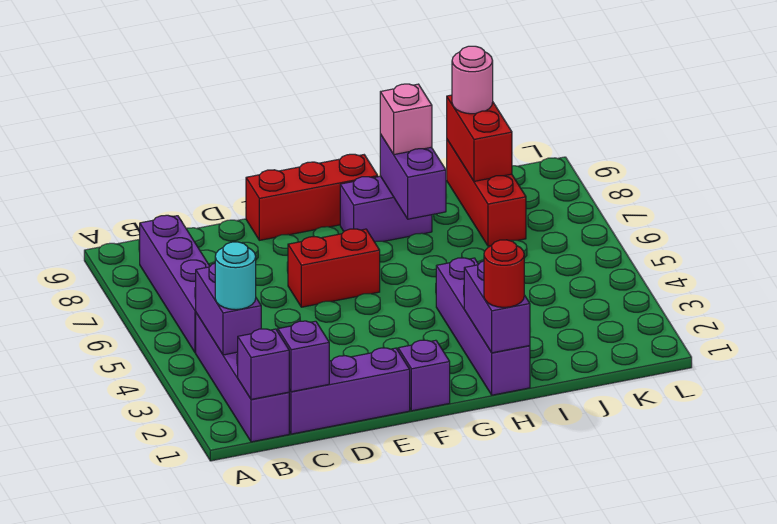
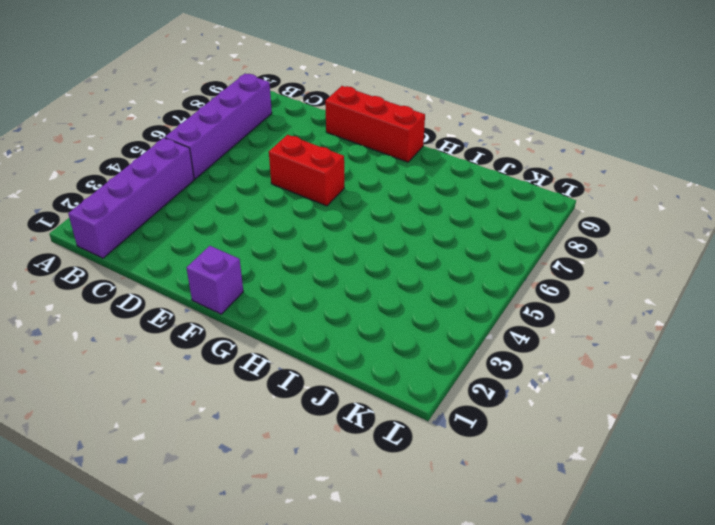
none -> purple brick C1:E1 level 1
none -> purple brick G8:H8 level 1
none -> purple brick H1:H4 level 1

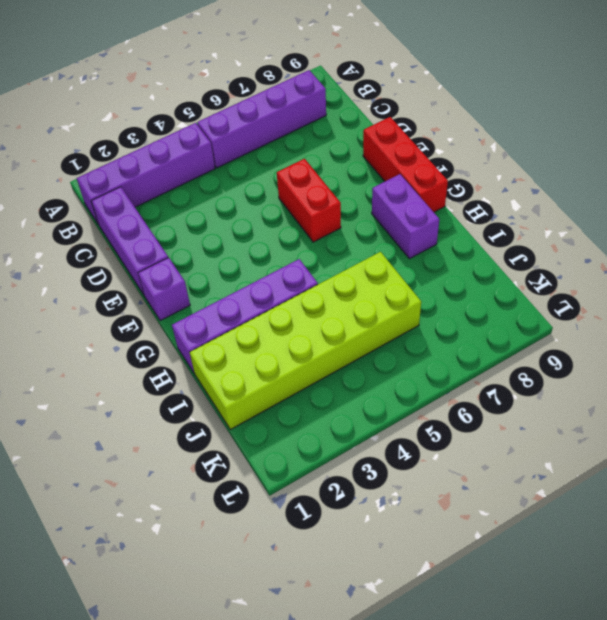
lime brick I1:J6 level 1 -> none
none -> red brick J7:J9 level 1
none -> purple brick B1 level 2
none -> purple brick B3:B4 level 2

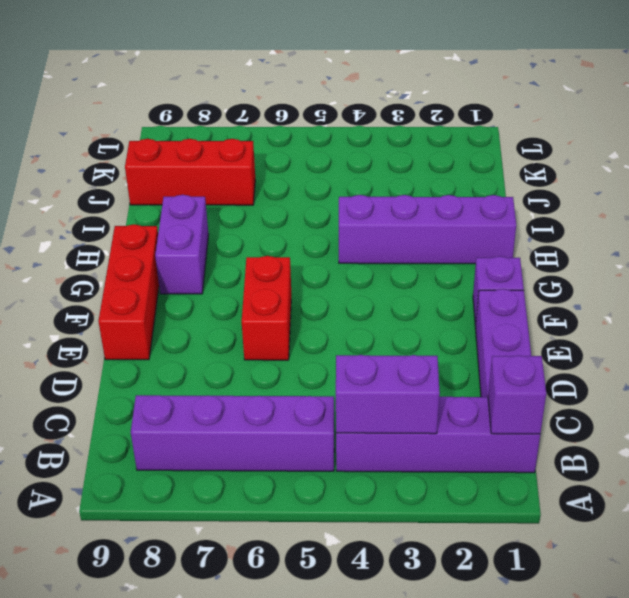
none -> purple brick C1 level 2
none -> purple brick H1:H2 level 2
none -> purple brick H7:H8 level 2

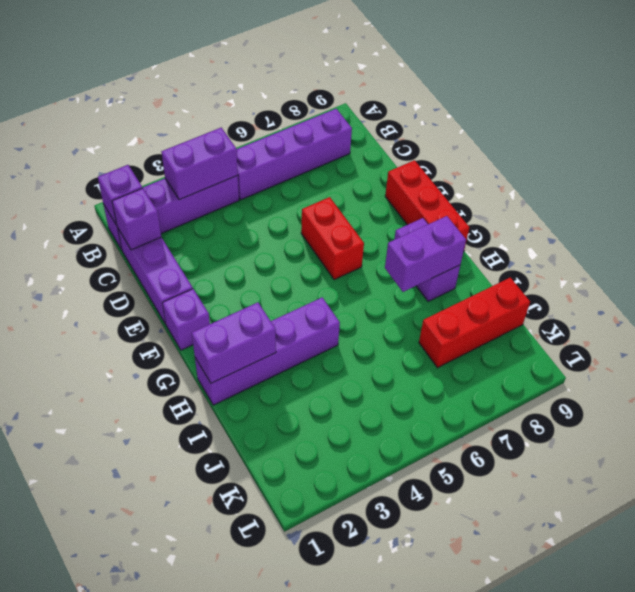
none -> red brick J8:J9 level 2
none -> cyan round brick B3 level 3
none -> red round brick H1 level 3

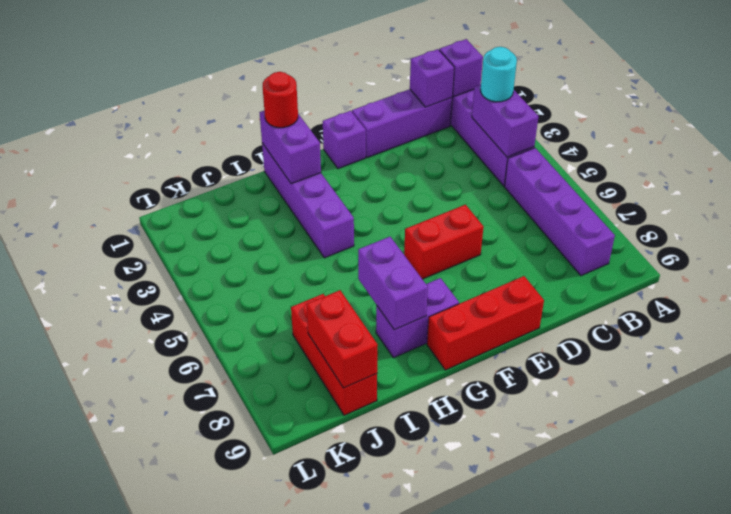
none -> pink brick H8 level 3
none -> pink round brick J9 level 3

